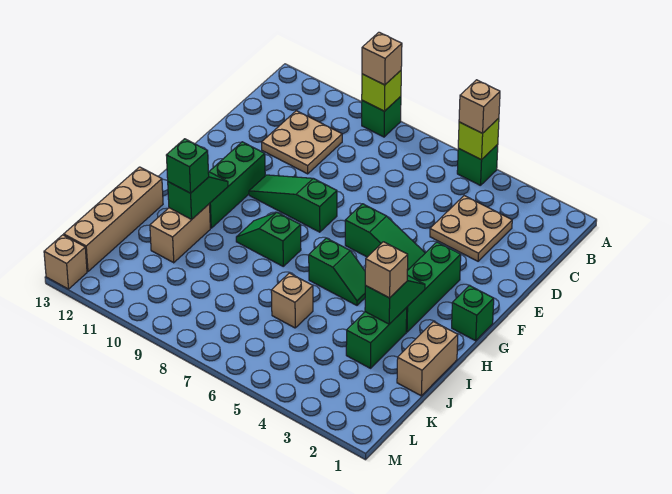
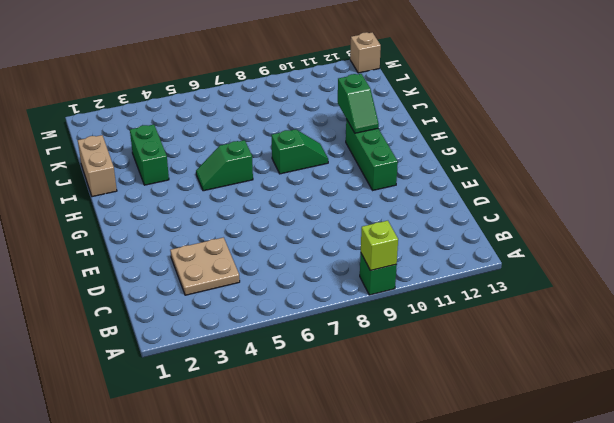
none -> green brick A5 level 1
none -> tan plate C10:D11 level 1
none -> green brick F3:H3 level 1

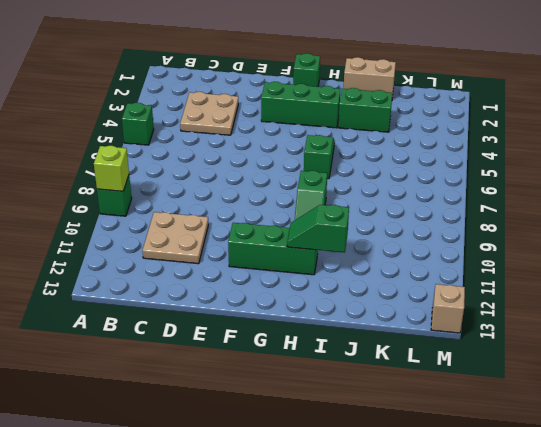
none -> green slope F4:F6 level 1 top 6
none -> green slope F8:F10 level 1 top 8
none -> tan brick I11:J11 level 1

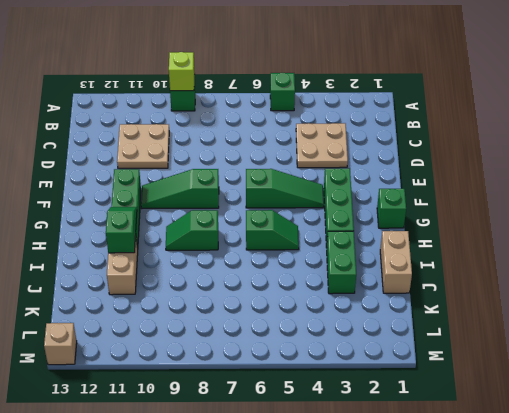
none -> tan brick I13:L13 level 1
none -> tan brick J6 level 1
none -> lime brick A5 level 2

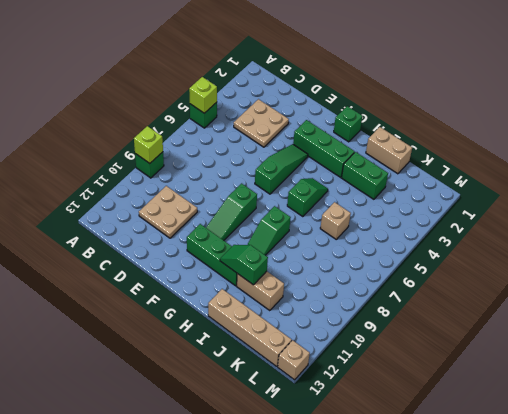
none -> green slope H3:I3 level 2 top I
none -> tan brick A5 level 3
none -> tan brick A9 level 3

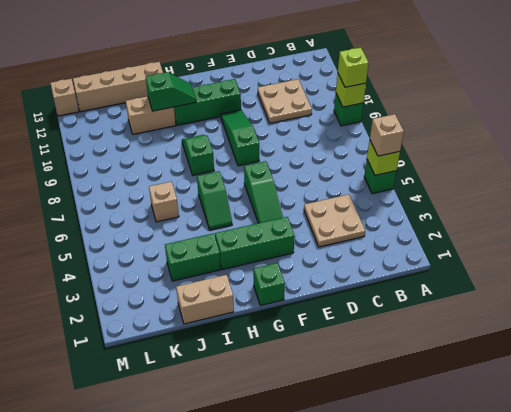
lime brick A9 level 3 -> tan brick A9 level 3
none -> green slope H3:I3 level 2 top I
none -> tan brick I3 level 3
none -> green brick I11 level 3

